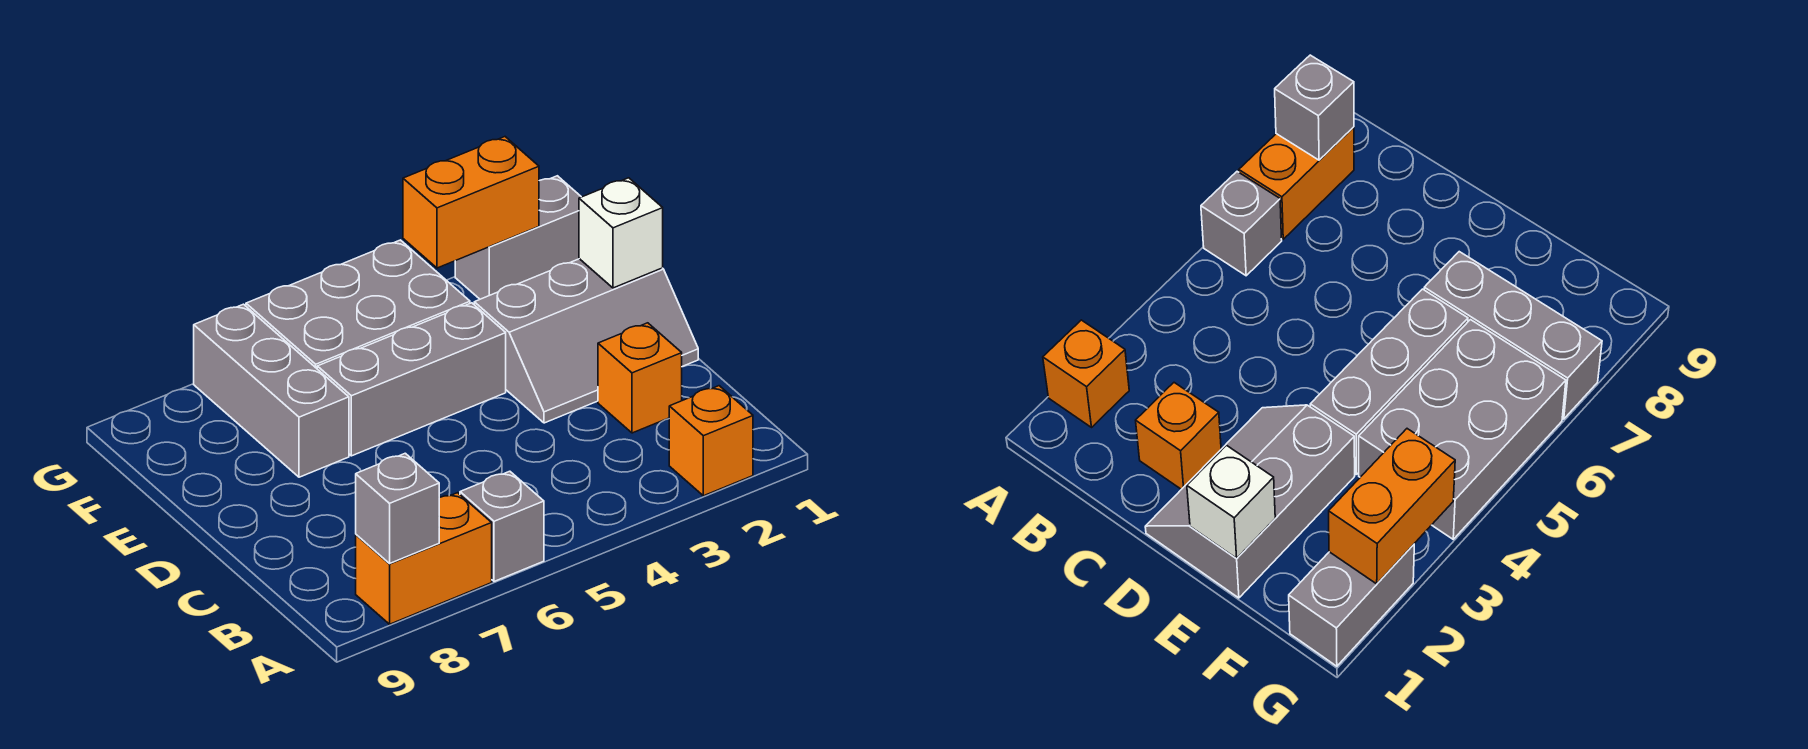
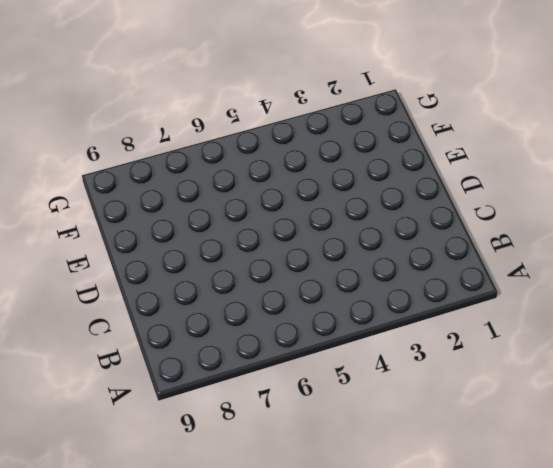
none -> orange brick A2 level 1
none -> grey brick A6 level 1
none -> orange brick A7:A8 level 1

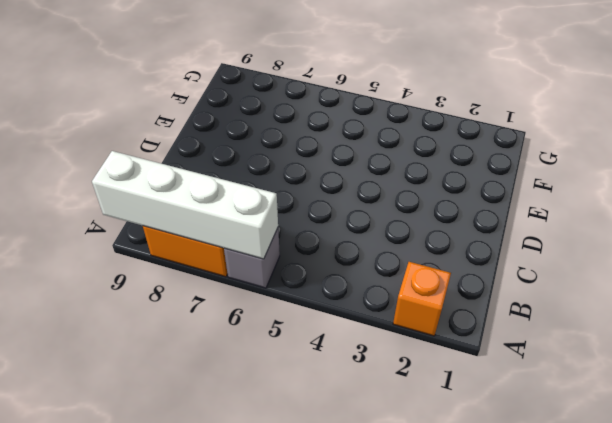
white brick A6:A9 level 2 -> grey brick A8 level 2
none -> orange brick C2 level 1
none -> grey slope D1:E3 level 1 top E
none -> grey brick E4:E6 level 1

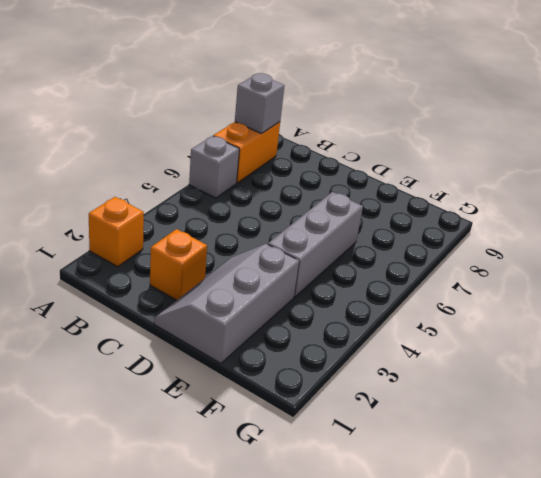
none -> grey brick E7:G7 level 1
none -> grey brick F4:G6 level 1
none -> grey brick G1:G2 level 1

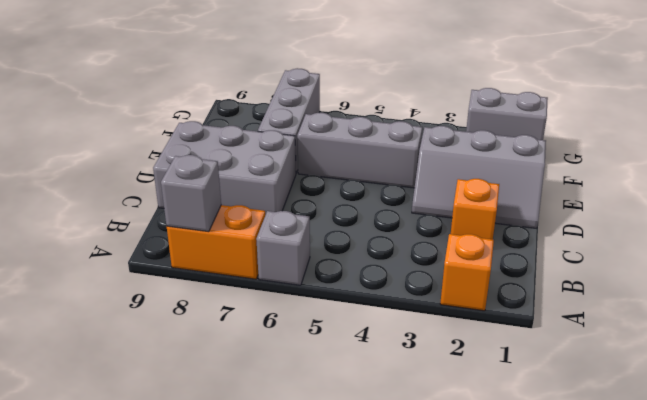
grey brick C7:D9 level 1 -> grey brick F4:G6 level 1
none -> white brick E1 level 2
none -> orange brick G2:G3 level 2

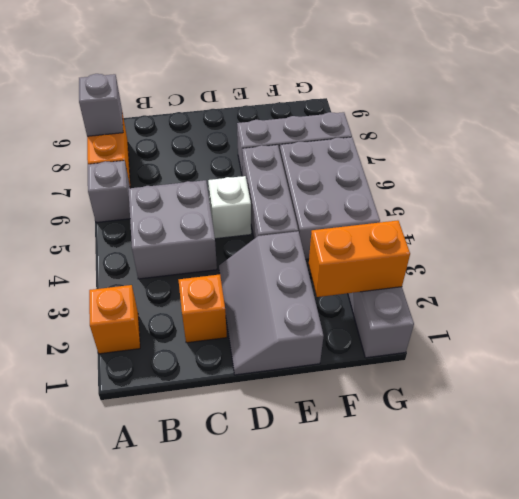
grey brick B4:C5 level 1 -> none
white brick D5 level 1 -> white brick E1 level 2
orange brick F2:G2 level 2 -> orange brick G2:G3 level 2

